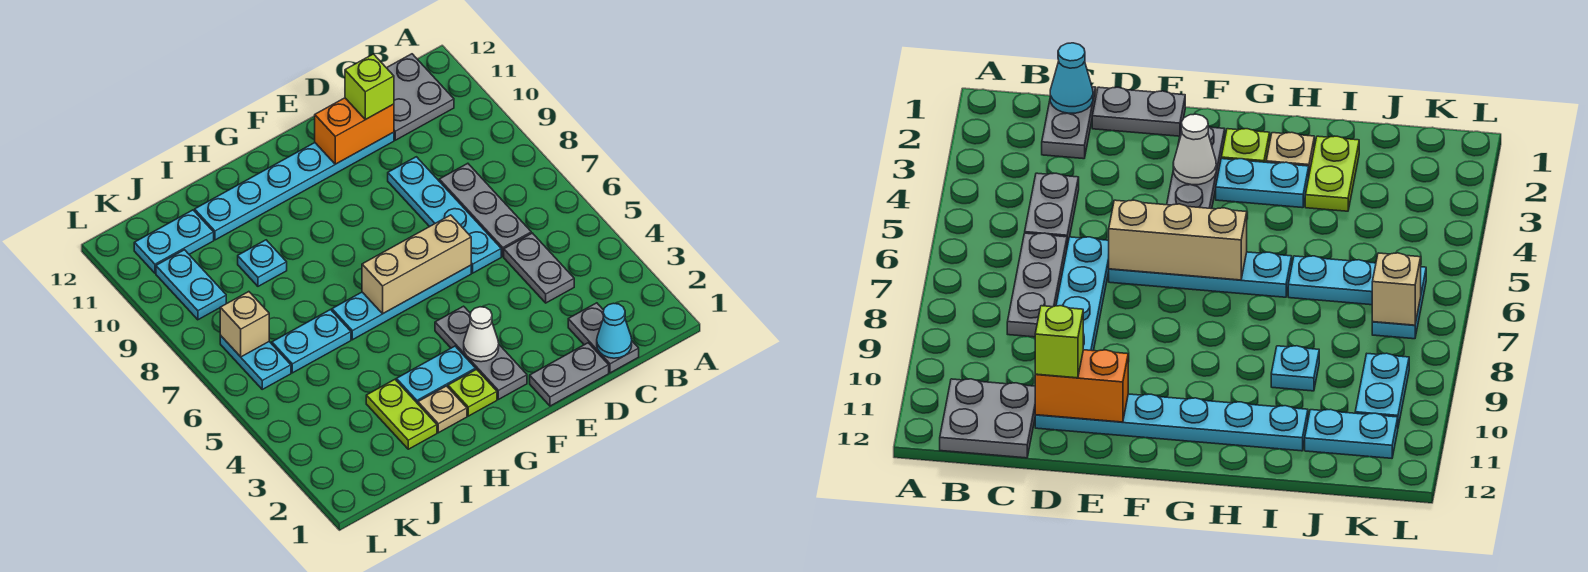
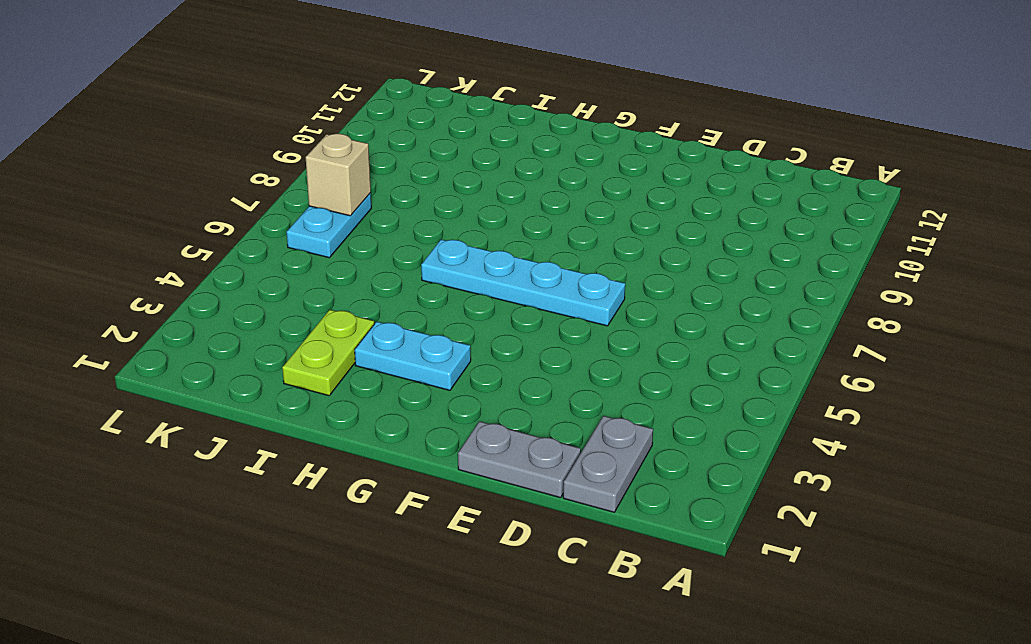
none -> grey plate B11:C12 level 1
none -> grey plate C4:C5 level 1
none -> grey plate C6:C8 level 1

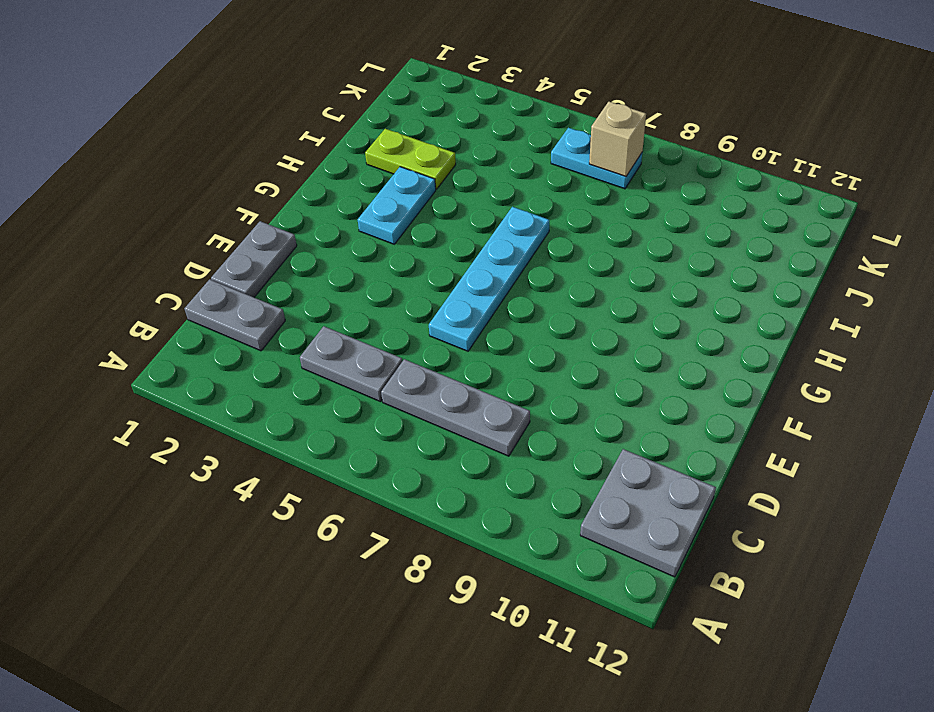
none -> cyan plate D6:D9 level 1
none -> cyan plate D11:I11 level 1
none -> grey plate F2:F4 level 1

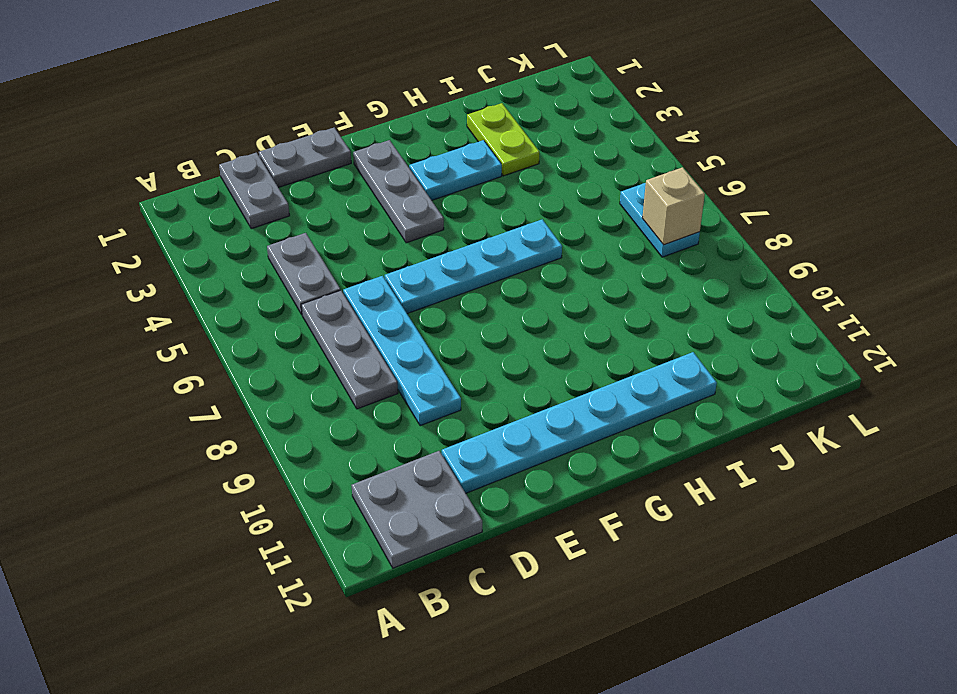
none -> lime plate G2 level 1
none -> tan plate H2 level 1
none -> cyan plate I6:J6 level 1

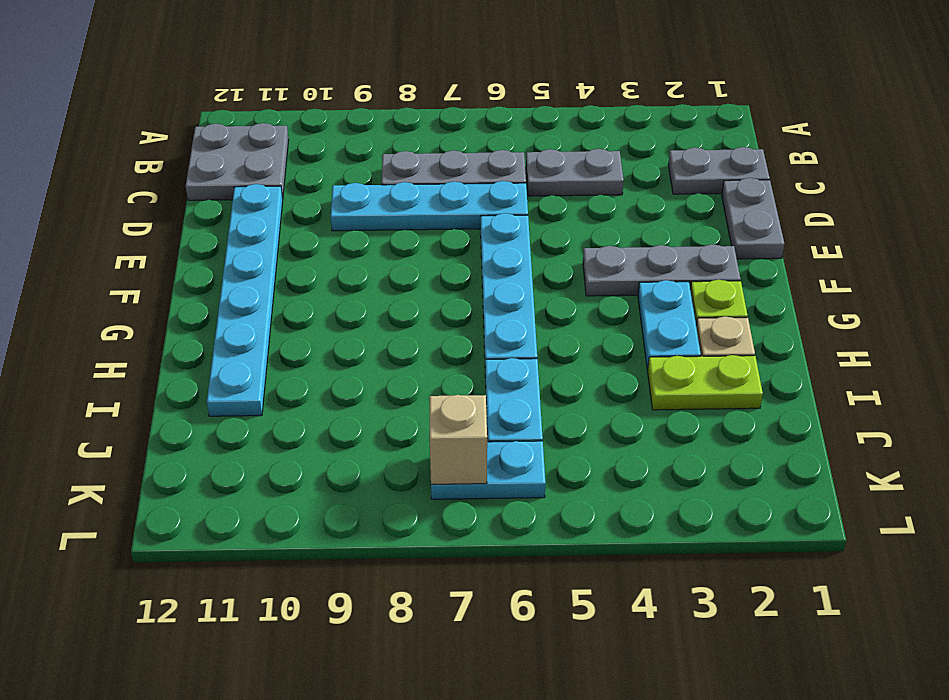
none -> cyan plate I9 level 1
none -> cyan plate J11:K11 level 1
none -> cyan plate K9:K10 level 1

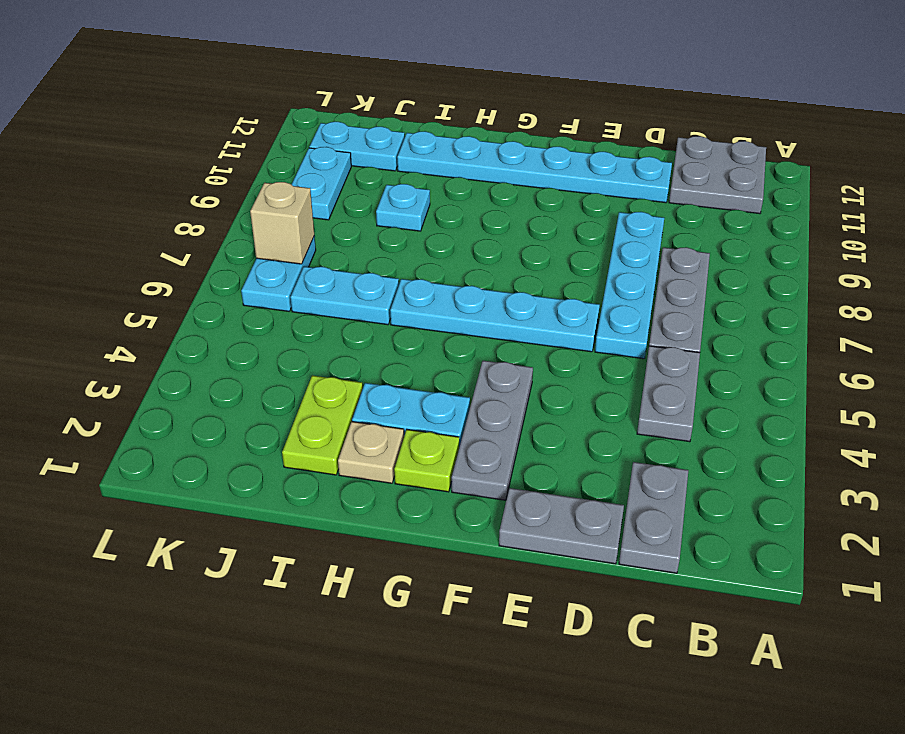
none -> cyan cone C1 level 2
none -> orange brick D11:E11 level 2
none -> tan brick E6:G6 level 2

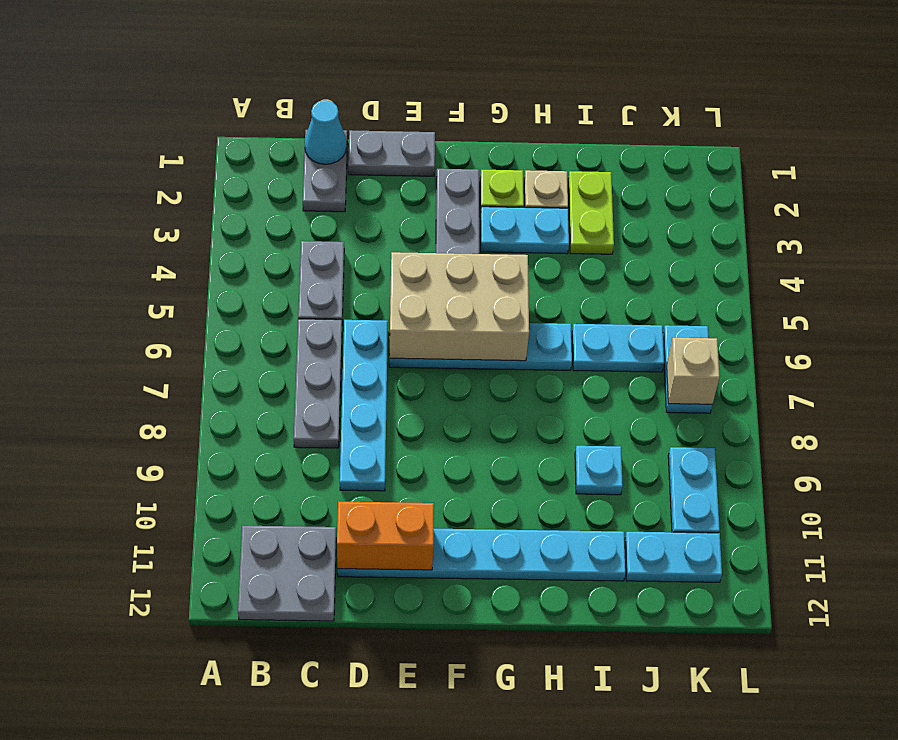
tan brick E5:G6 level 2 -> tan brick E6:G6 level 2
none -> white cone F3 level 2
none -> lime brick D11 level 3

